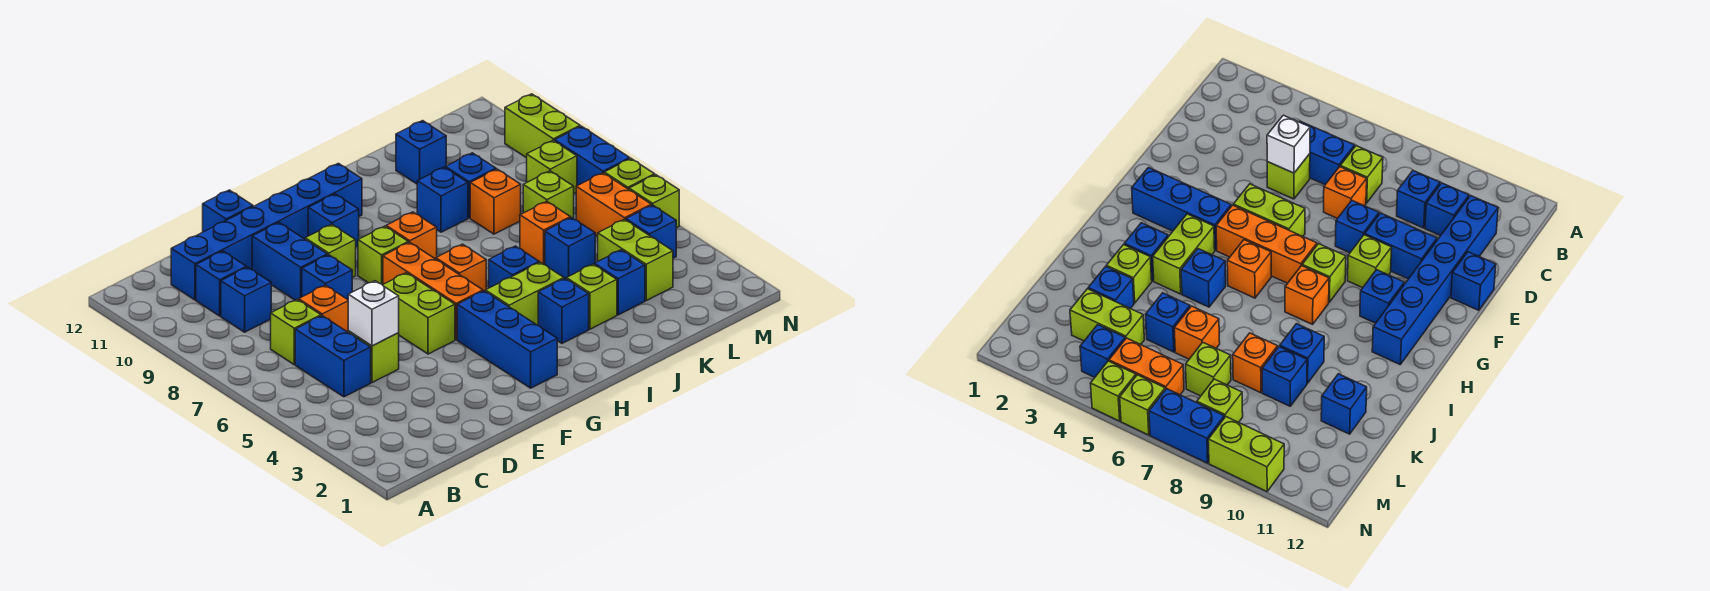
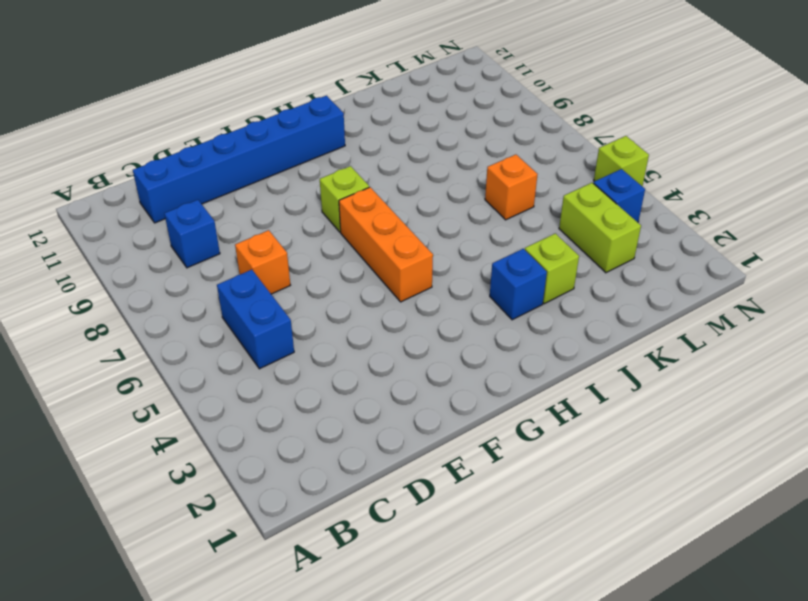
none -> lime brick C7 level 1
none -> blue brick C10 level 1
none -> lime brick D5 level 1
none -> blue brick E8 level 1

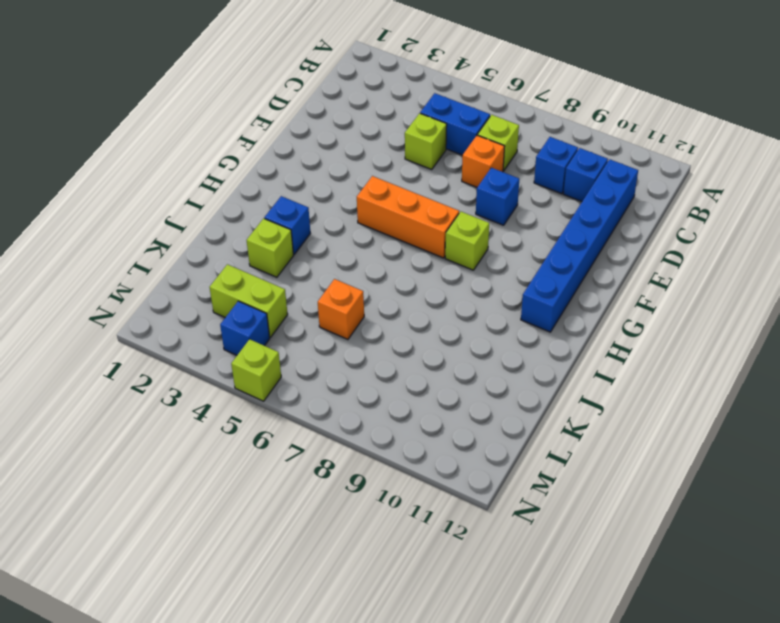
none -> blue brick E9:E10 level 1
none -> blue brick E12 level 1
none -> lime brick F5:F6 level 1
none -> lime brick F9 level 1

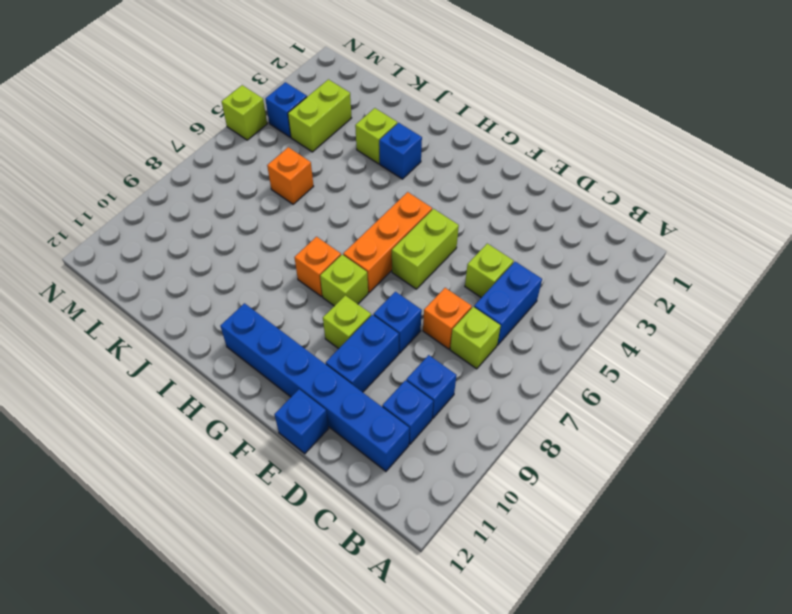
none -> blue brick G2:G4 level 1
none -> blue brick G10 level 1
none -> lime brick H4:I4 level 1
none -> orange brick H6 level 1

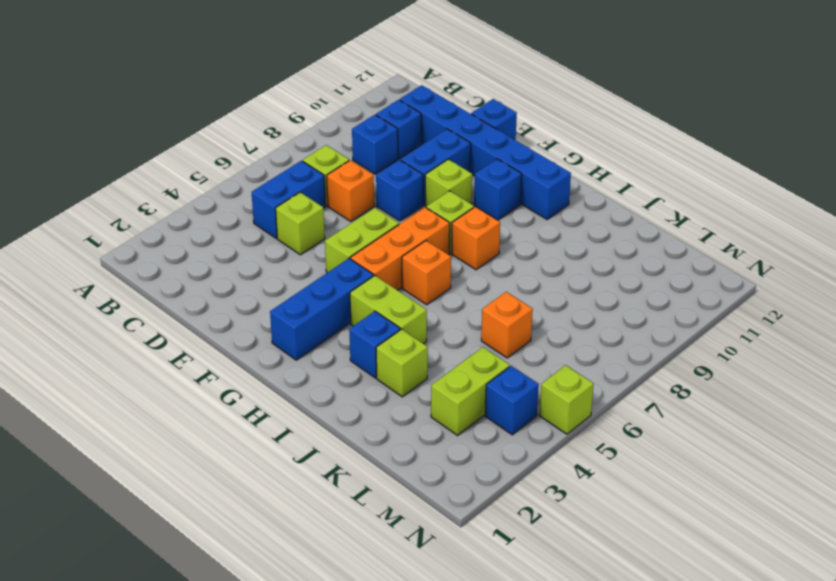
none -> blue brick I5 level 1
none -> blue brick J9 level 1
none -> blue brick K3 level 1
none -> blue brick K5 level 1

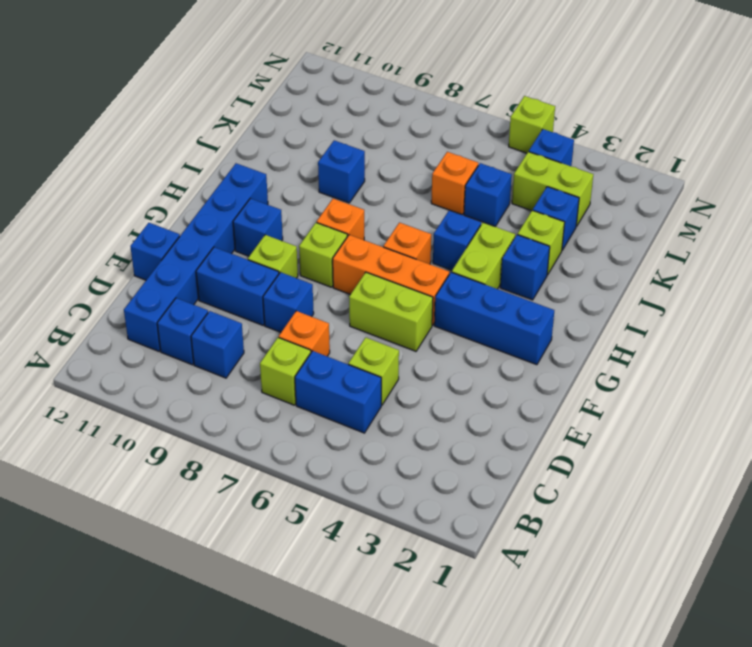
none -> orange brick K8 level 1
none -> blue brick K9 level 1
none -> blue brick K11 level 1
none -> lime brick L7 level 1

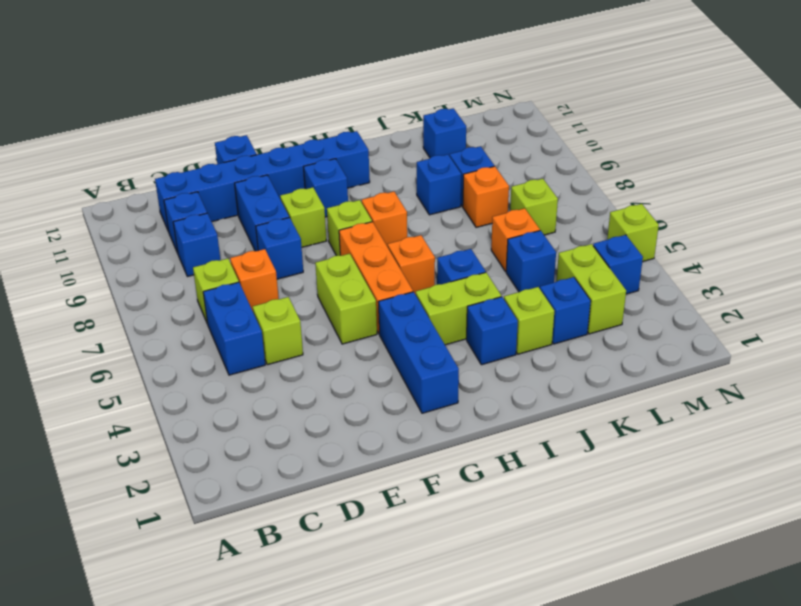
none -> orange brick M5:M6 level 1
none -> lime brick M8 level 1
none -> lime brick N6 level 1
none -> blue brick N7:N8 level 1

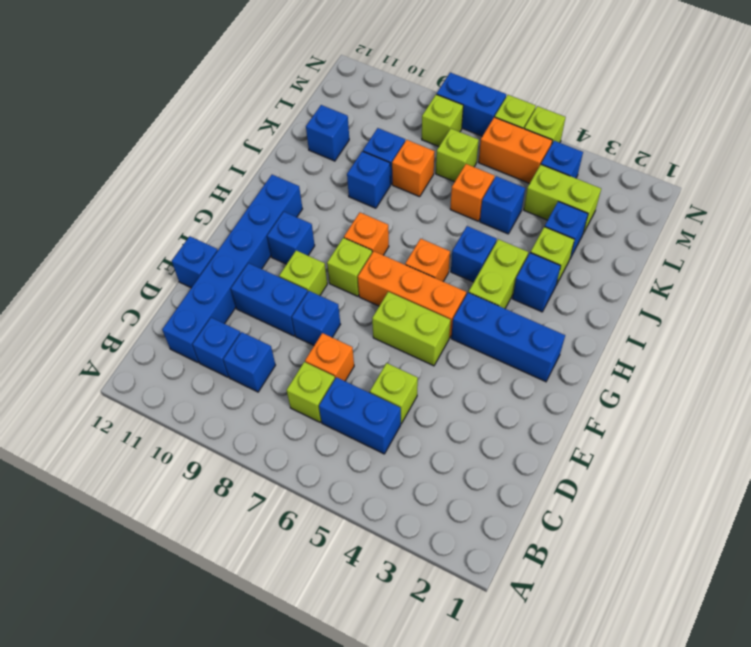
none -> lime brick N9:N10 level 1
none -> white brick D5 level 2

